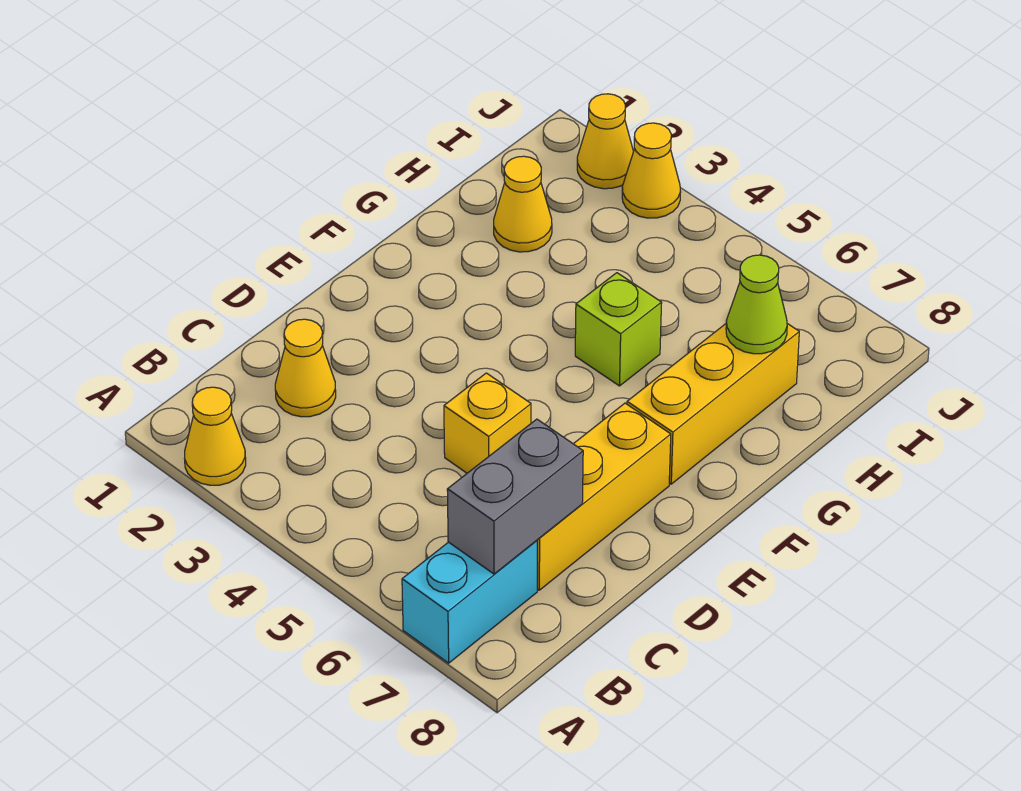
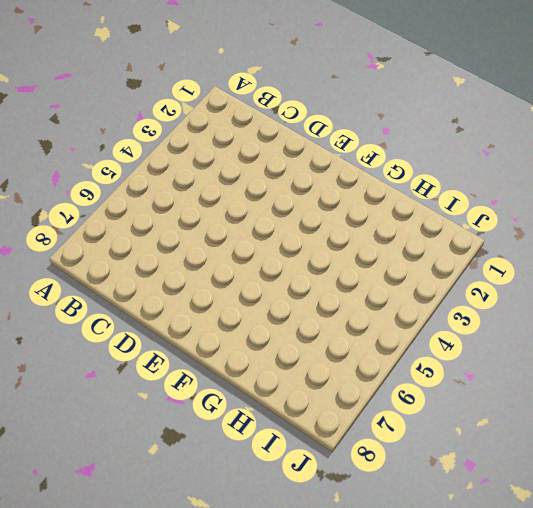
none -> yellow cone A2 level 1
none -> cyan brick A7:B7 level 1
none -> yellow cone C2 level 1

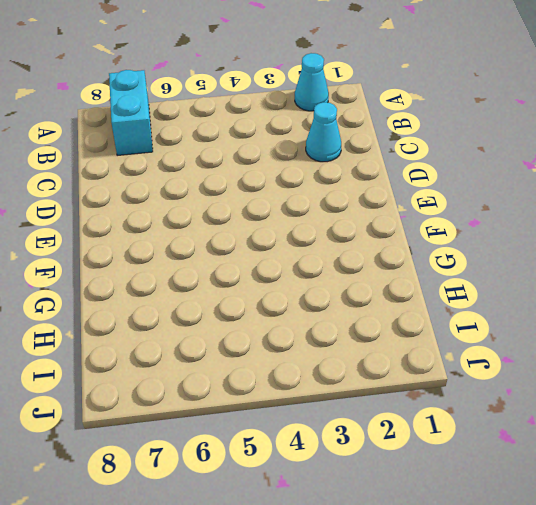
cyan cone A2 level 1 -> yellow cone A2 level 1
cyan cone C2 level 1 -> yellow cone C2 level 1
none -> yellow brick C7:E7 level 1
none -> yellow brick D5 level 1
none -> yellow brick F7:H7 level 1

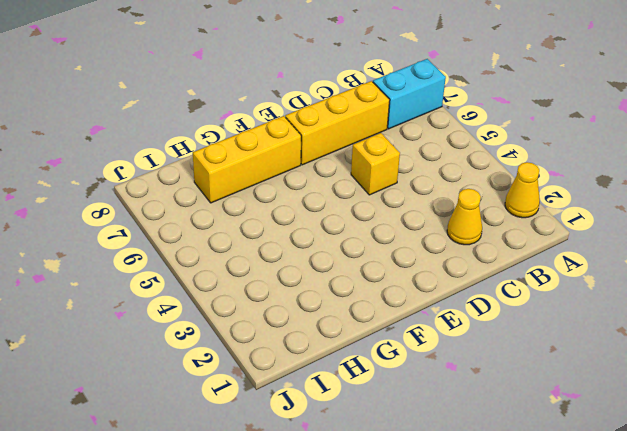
none -> lime brick G5 level 1
none -> yellow cone H2 level 1
none -> yellow cone J2 level 1

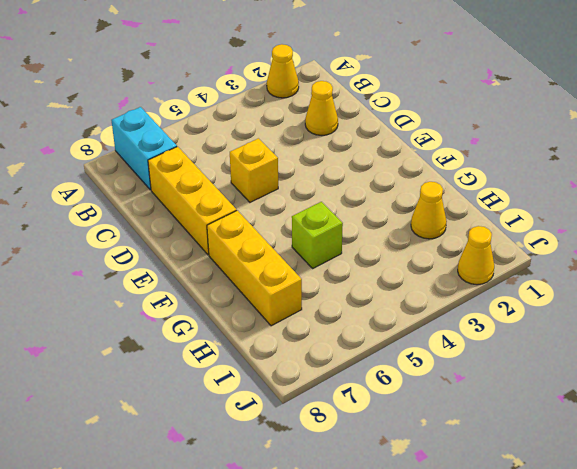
none -> yellow cone J3 level 1
none -> grey brick B7:C7 level 2
none -> lime cone H7 level 2

